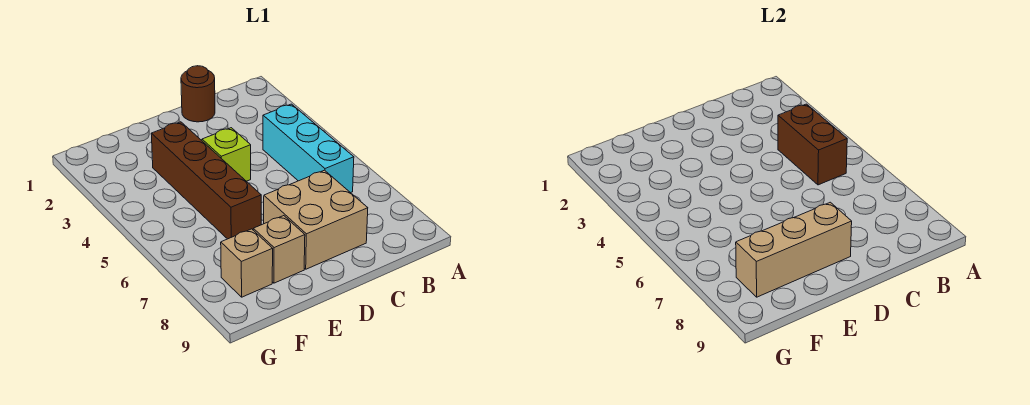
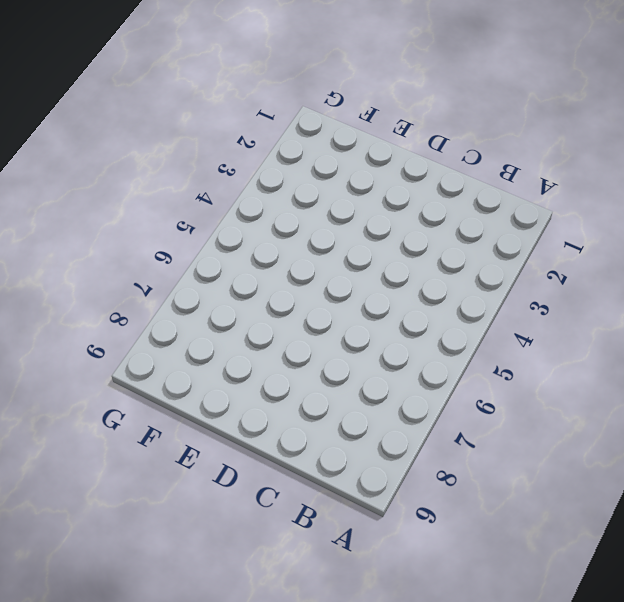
none -> cyan brick B4:B6 level 1
none -> brown round brick C1 level 1

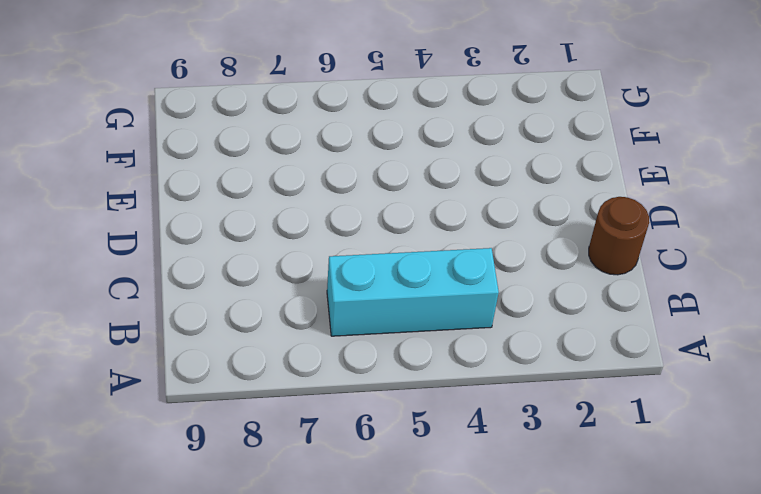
none -> tan brick C7:D8 level 1
none -> lime brick D4 level 1

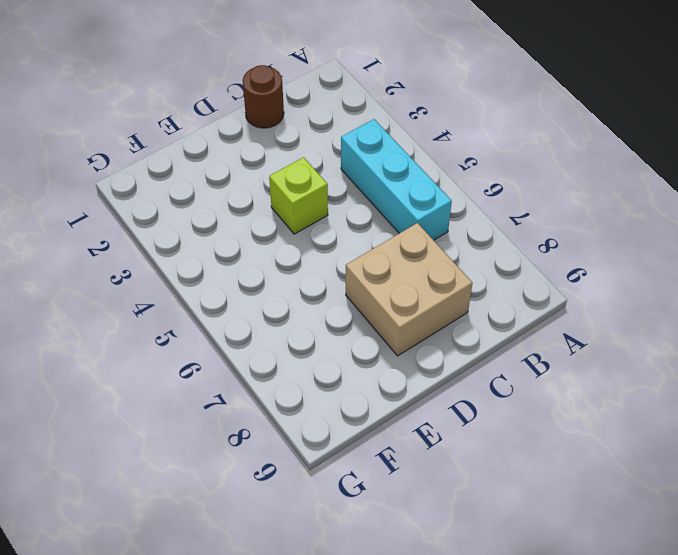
none -> brown brick E3:E6 level 1
none -> tan brick E8 level 1

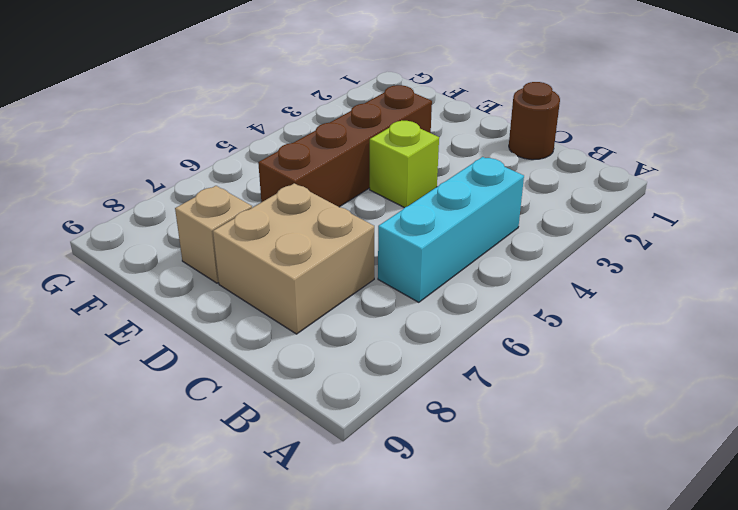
none -> tan brick F8 level 1
none -> brown brick B4:B5 level 2

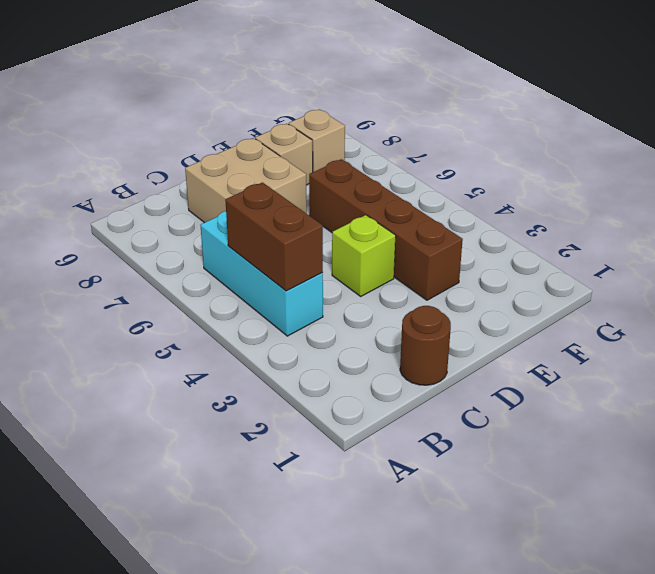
none -> tan brick D8:F8 level 2

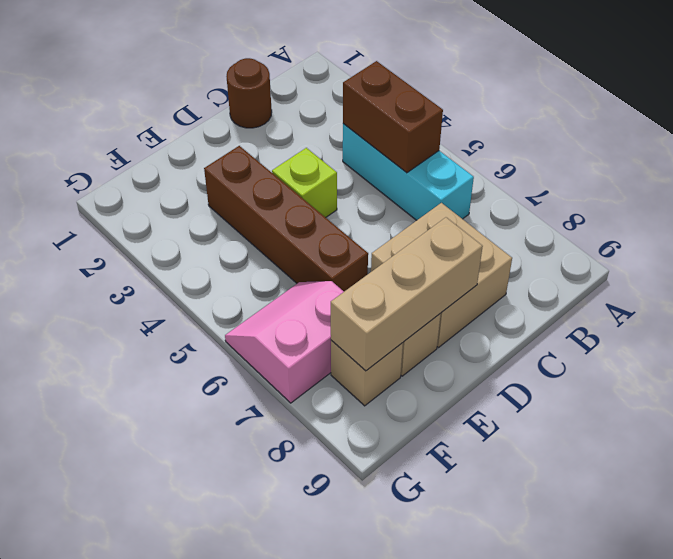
pink slope F6:G7 level 1 top 7 -> none

